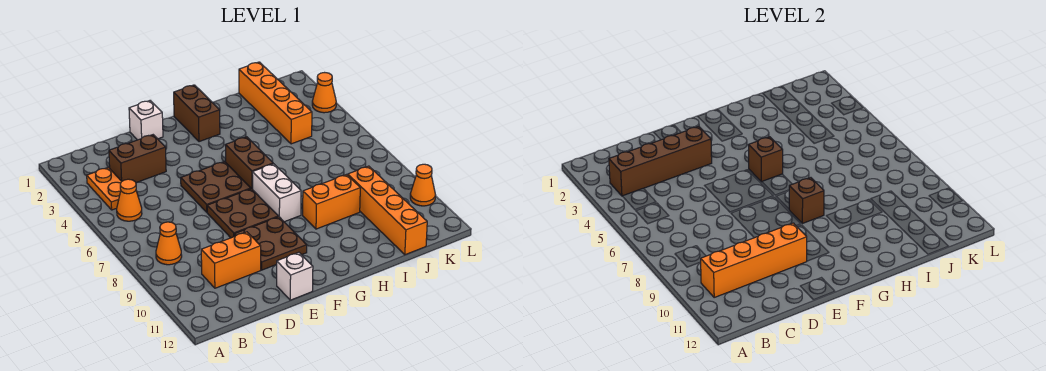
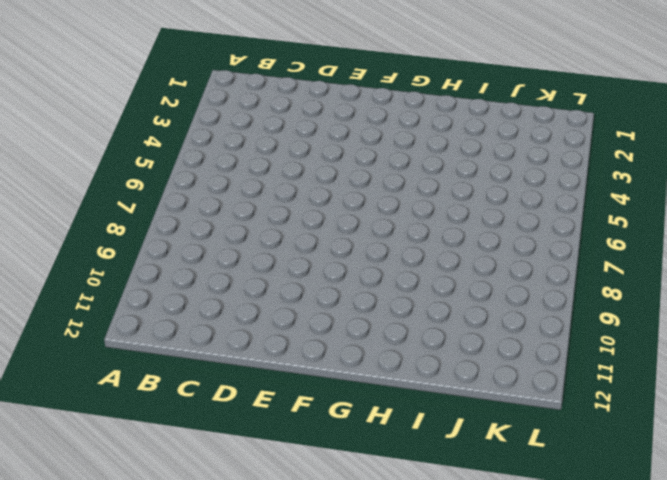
none -> orange plate B3:B4 level 1
none -> orange cone B5 level 1
none -> orange cone B8 level 1

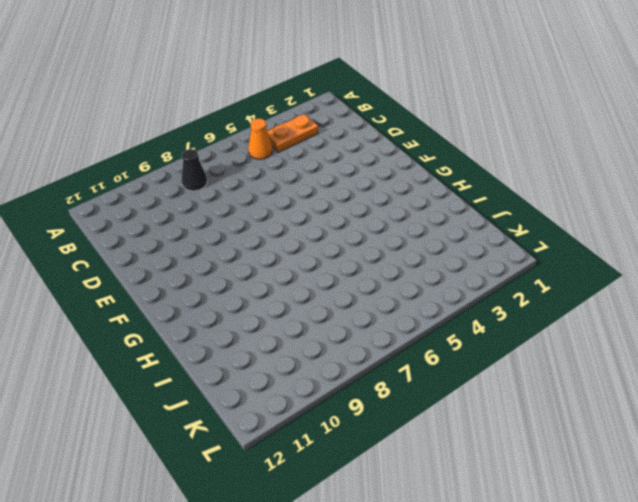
black cone B8 level 1 -> orange cone B8 level 1
none -> brown brick C3:D3 level 1
none -> orange brick C10:D10 level 1
none -> white brick E1 level 1

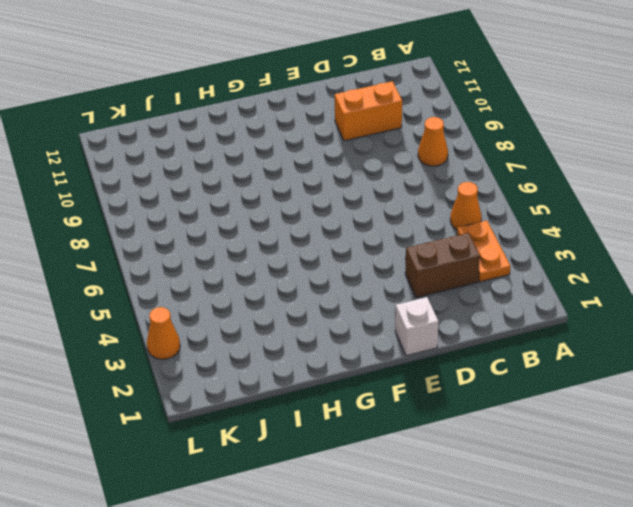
none -> brown plate E5:F6 level 1
none -> brown plate E7:F8 level 1
none -> brown plate E9:F10 level 1

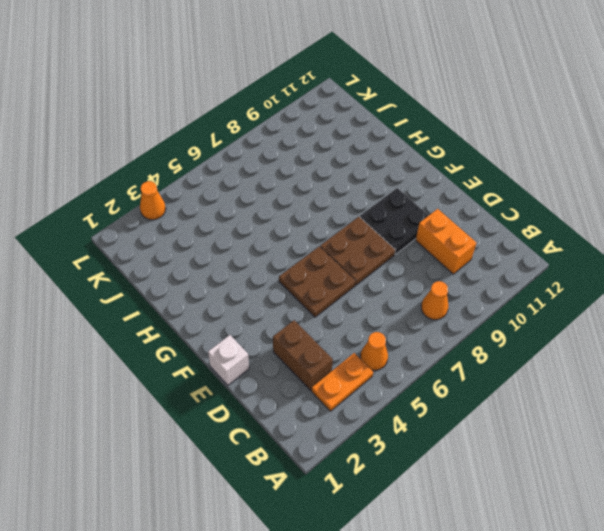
black plate E9:F10 level 1 -> brown plate E9:F10 level 1
none -> white brick E12 level 1
none -> brown brick G1:G2 level 1
none -> brown brick G5:G6 level 1

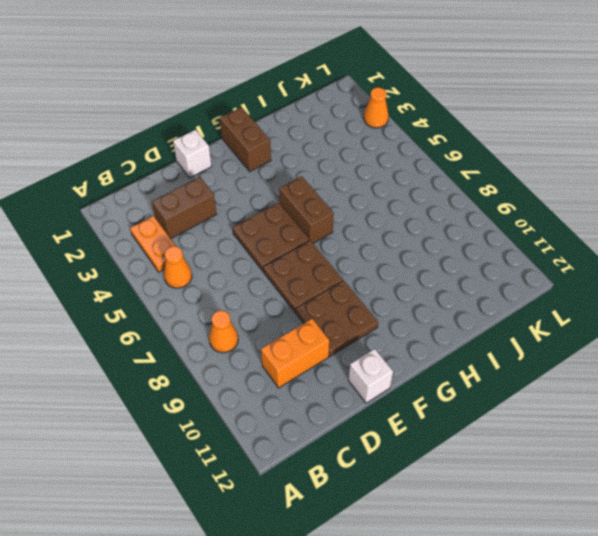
none -> white brick G7:G8 level 1
none -> orange brick H9:I9 level 1
none -> orange brick J1:J4 level 1

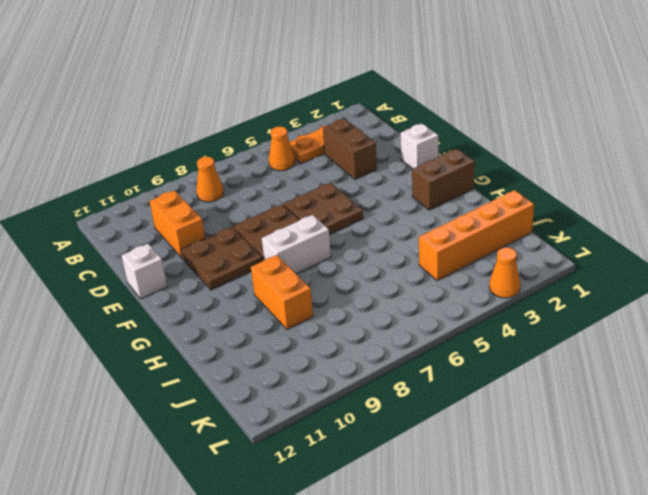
none -> brown brick G5:G6 level 1
none -> orange brick J9:J12 level 1
none -> orange cone L10 level 1

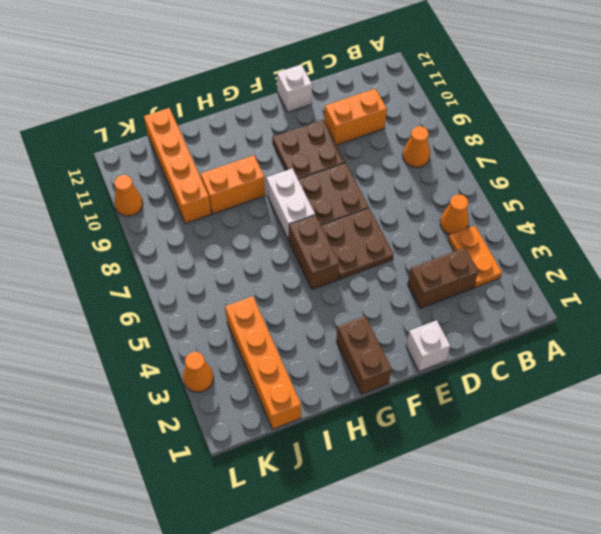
none -> brown brick B3:E3 level 2
none -> orange brick B10:E10 level 2
none -> brown brick G5 level 2

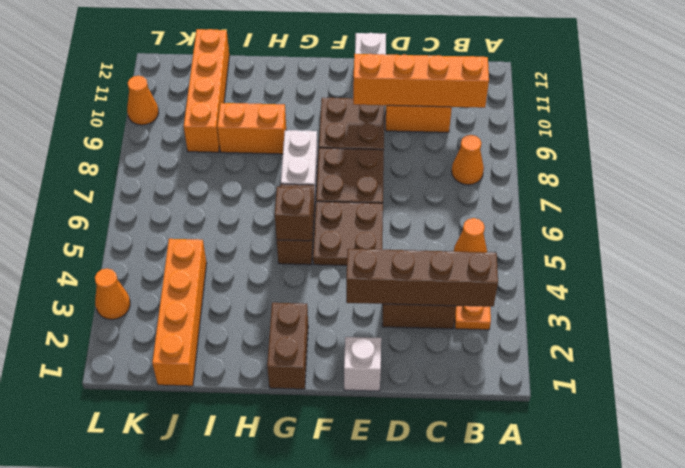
none -> brown brick G8 level 2

